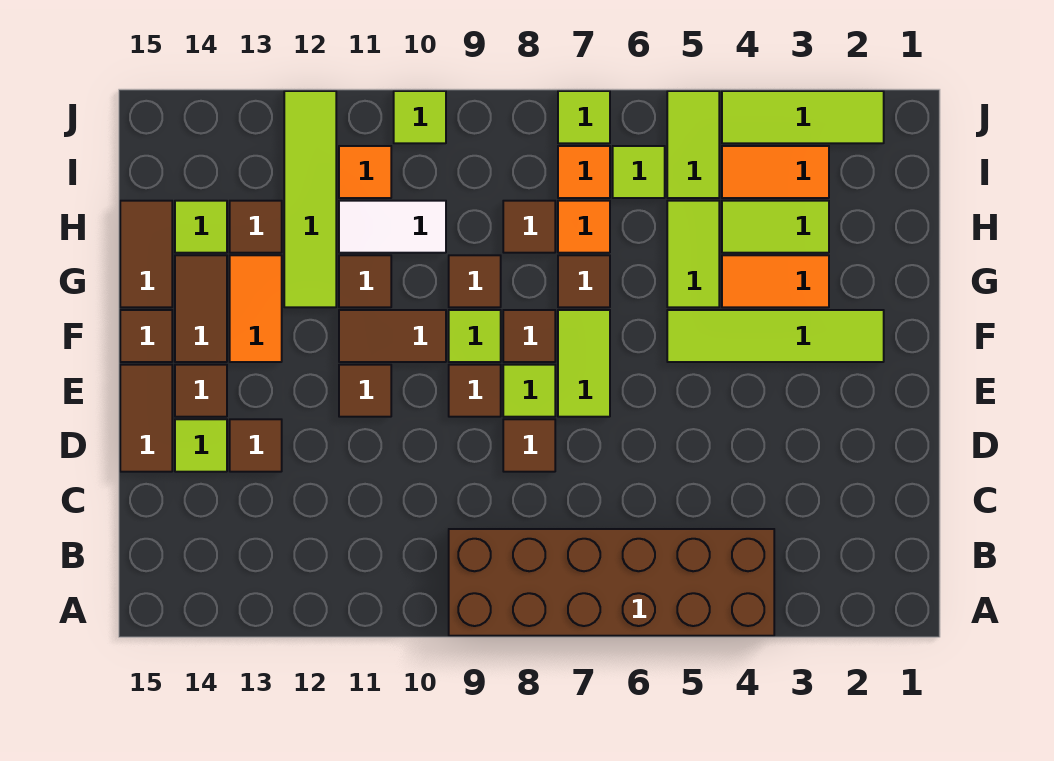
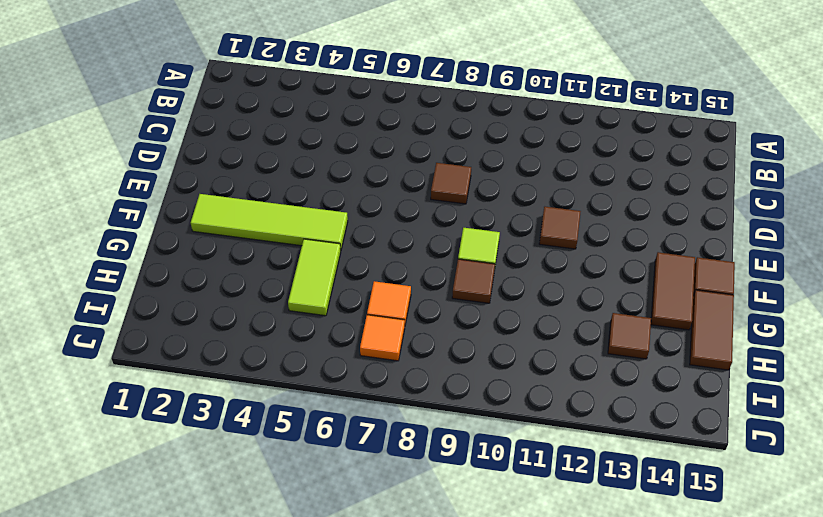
none -> brown brick A4:B9 level 1
none -> brown tile D13 level 1
none -> lime tile D14 level 1
none -> brown tile D15:E15 level 1

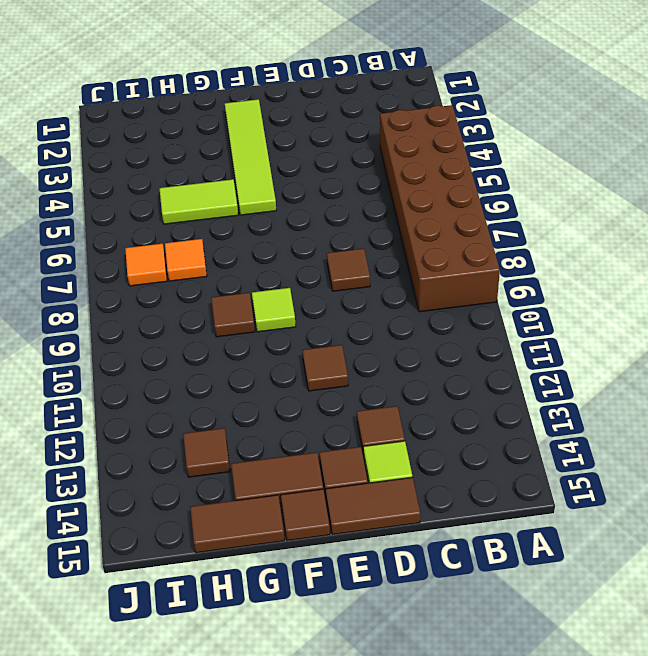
none -> lime tile E7:F7 level 1
none -> lime tile E8 level 1
none -> brown tile E9 level 1
none -> brown tile F8 level 1

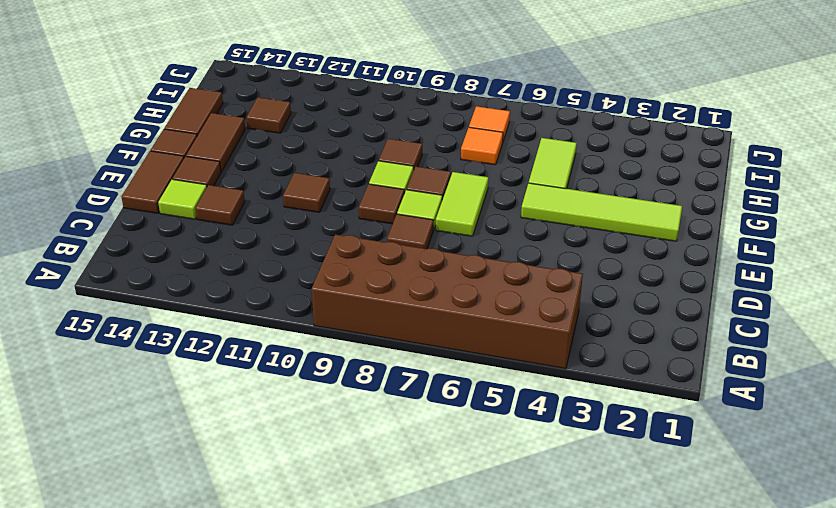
none -> brown tile F10:F11 level 1
none -> orange tile F13:G13 level 1
none -> orange tile G3:G4 level 1
none -> brown tile G7 level 1

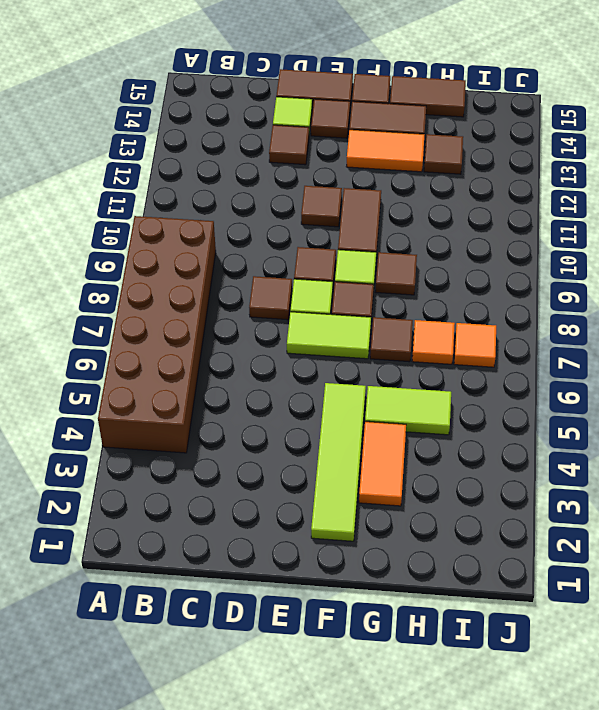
none -> brown tile G11 level 1
none -> lime tile G12:J12 level 1
none -> lime tile H3:H4 level 1
none -> brown tile H8 level 1

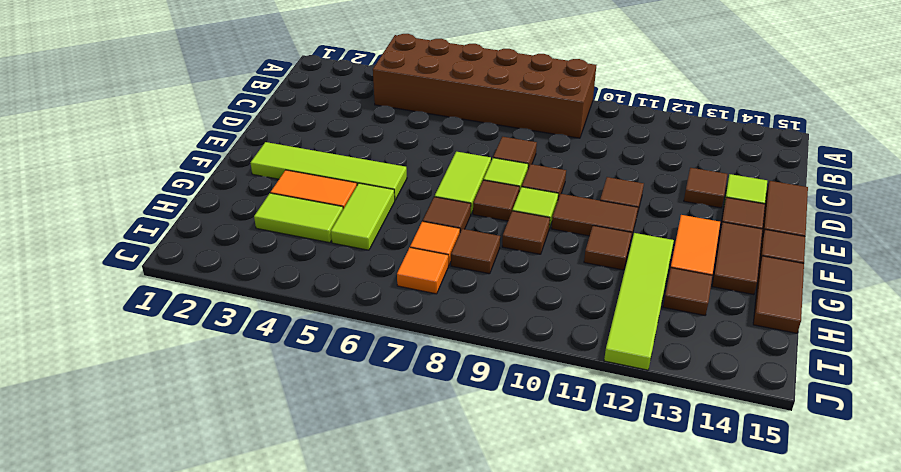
none -> white tile H10:H11 level 1
none -> lime tile H14 level 1
none -> orange tile I3:I4 level 1
none -> lime tile I5:J5 level 1

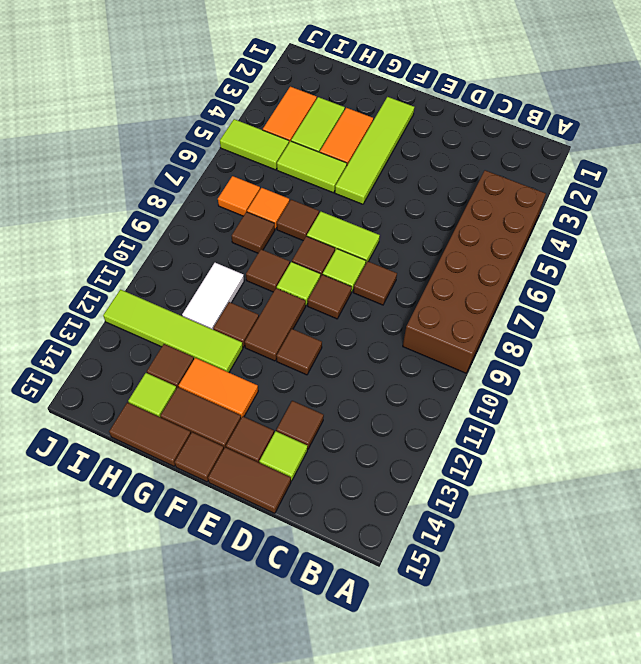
none -> lime tile I6 level 1
none -> orange tile I11 level 1
none -> lime tile J2:J4 level 1
none -> lime tile J7 level 1

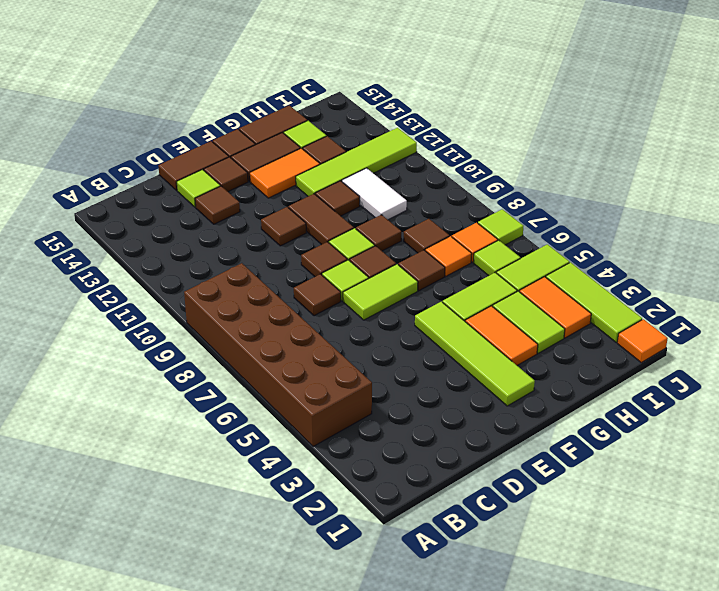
orange tile J1 level 1 -> orange tile I11 level 1
none -> lime tile J10 level 1

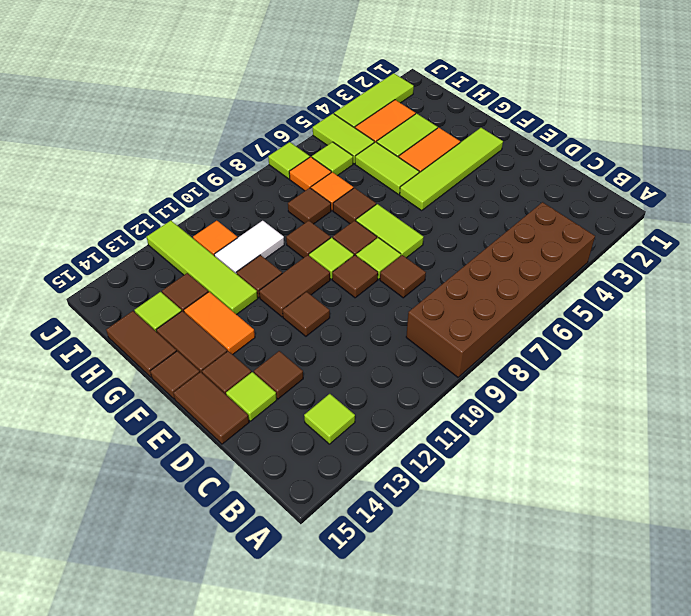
lime tile B13 level 1 -> lime tile J10 level 1

